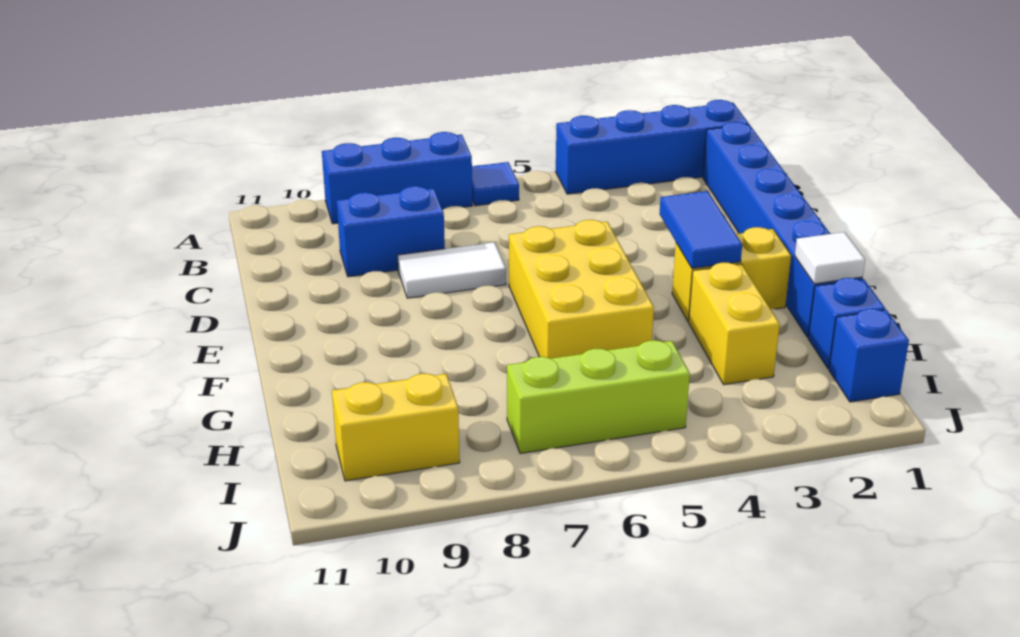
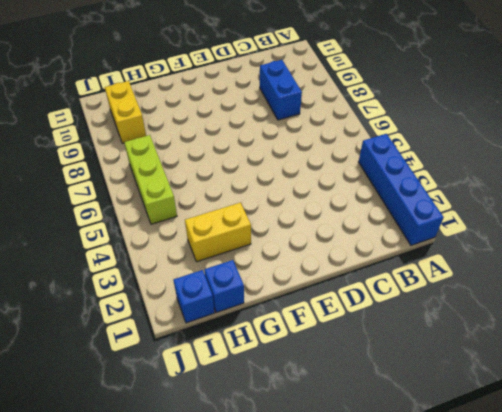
none -> blue tile A6 level 1
none -> blue brick A7:A9 level 1
none -> blue brick B1:G1 level 1

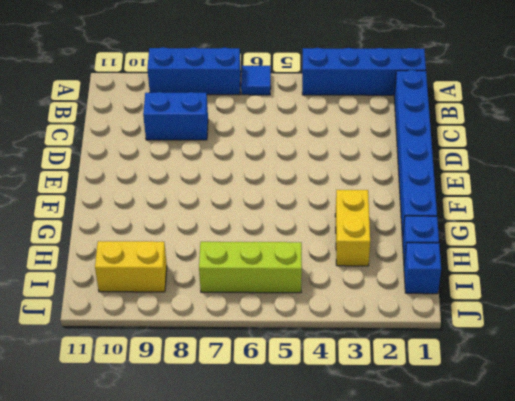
none -> white tile D7:D8 level 1
none -> yellow brick E5:G6 level 1
none -> yellow brick F2:F3 level 1

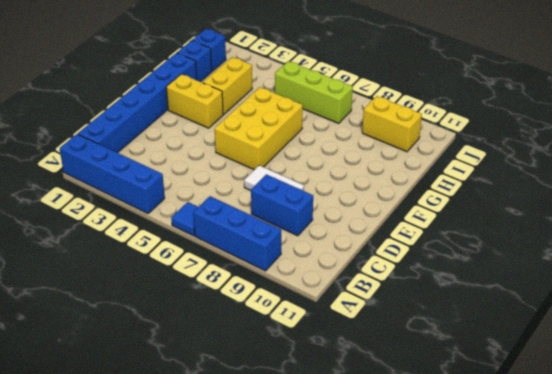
none -> blue tile E3:F3 level 2
none -> white tile G1 level 2

